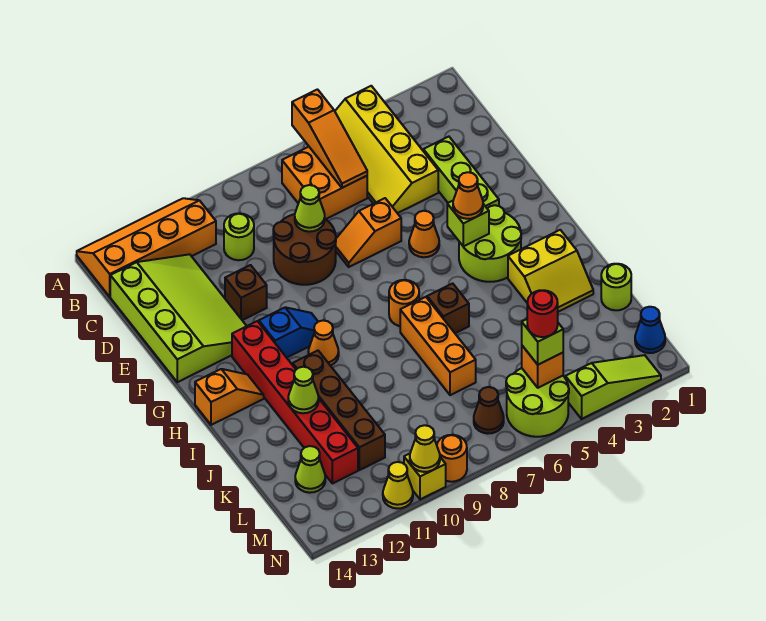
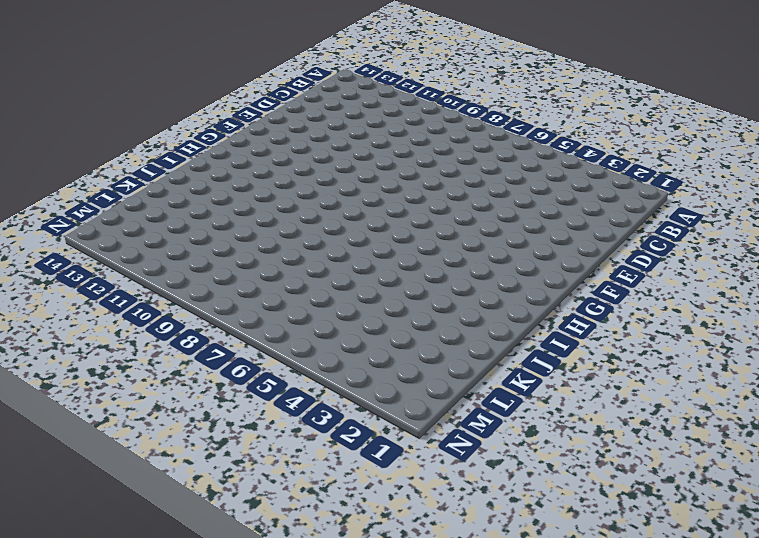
none -> yellow slope A4:D5 level 1 top 4
none -> orange slope A11:B14 level 1 top B
none -> orange brick B6:C7 level 1
none -> lime round brick C10 level 1

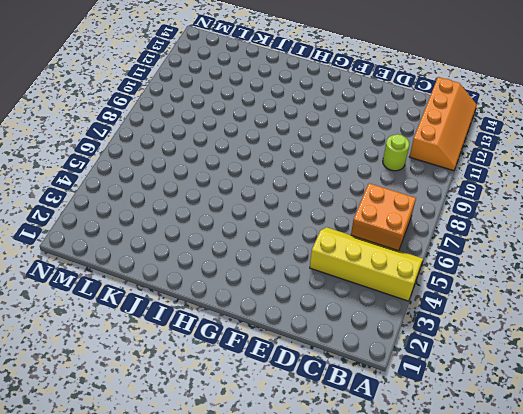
none -> lime slope C12:F14 level 1 top 14
none -> lime brick D3:F3 level 1
none -> brown round brick D8:E9 level 1
none -> orange slope E6:E7 level 1 top 6

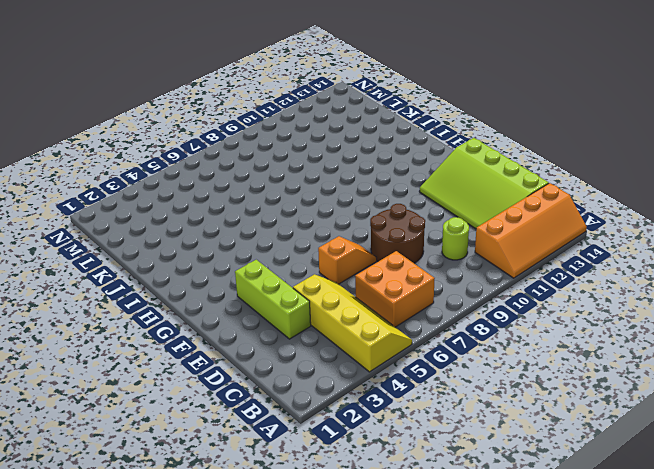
none -> brown brick E11 level 1
none -> orange cone F5 level 1
none -> lime round brick G3:H4 level 1
none -> blue slope G10:G11 level 1 top 11

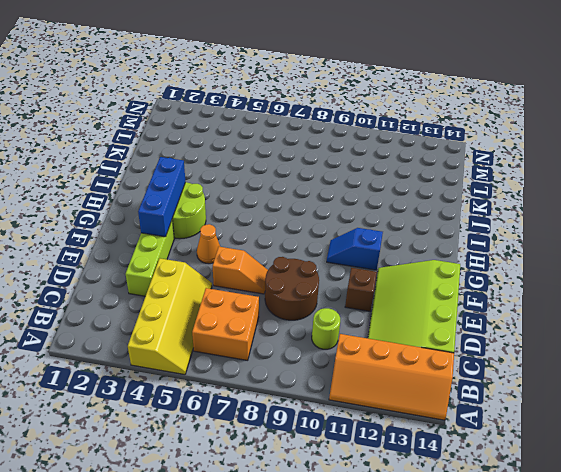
blue brick F3:H3 level 2 -> none
none -> red brick G12:L12 level 1
none -> orange round brick H7 level 1
none -> orange cone H10 level 1
none -> orange slope H13:H14 level 1 top 14

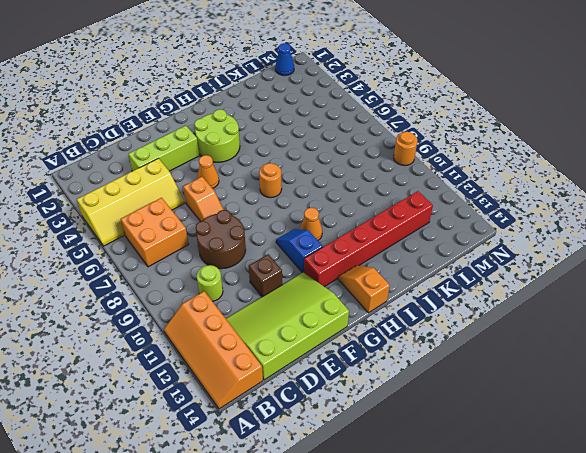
none -> yellow slope I2:J3 level 1 top I
none -> brown brick I6 level 1
none -> orange brick I7:K7 level 1
none -> brown brick I11:L11 level 1

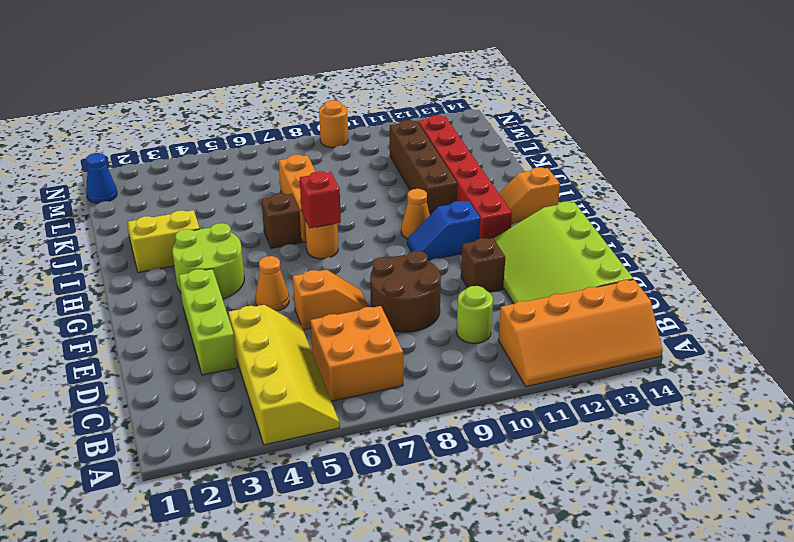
red brick H7 level 2 -> none
none -> lime round brick K1 level 1
none -> lime cone L13 level 1
none -> lime round brick M5:N6 level 1
none -> brown cone M7 level 1

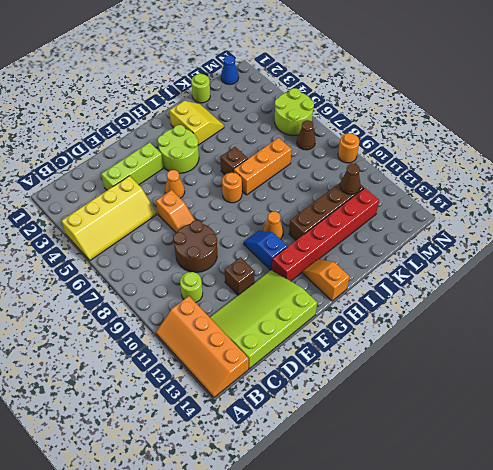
brown cone L11 level 2 -> none
none -> orange brick B6:C7 level 1
none -> lime cone L13 level 1
none -> lime slope N2:N4 level 1 top 4
none -> yellow brick N10 level 1

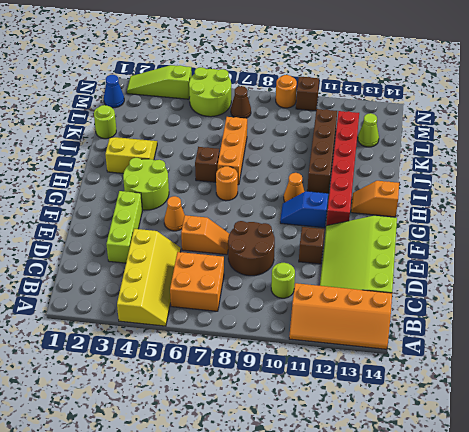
brown brick N10 level 1 -> yellow brick N10 level 1
none -> yellow cone N11 level 1
none -> orange slope A6:C6 level 2 top A
none -> lime cone D8 level 2
none -> lime brick G4 level 2

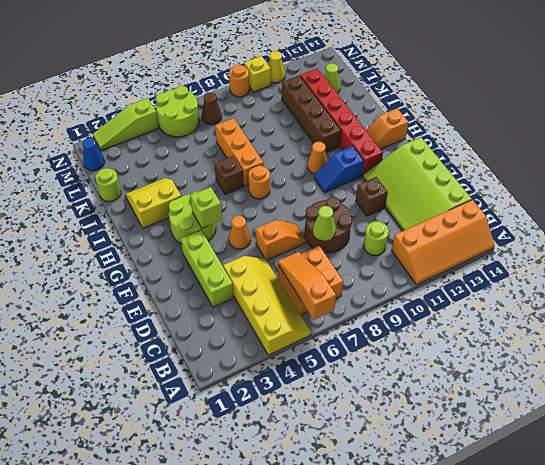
none -> lime cone J12 level 2
none -> orange brick M5 level 2
none -> yellow cone N10 level 2
none -> orange cone G4 level 3

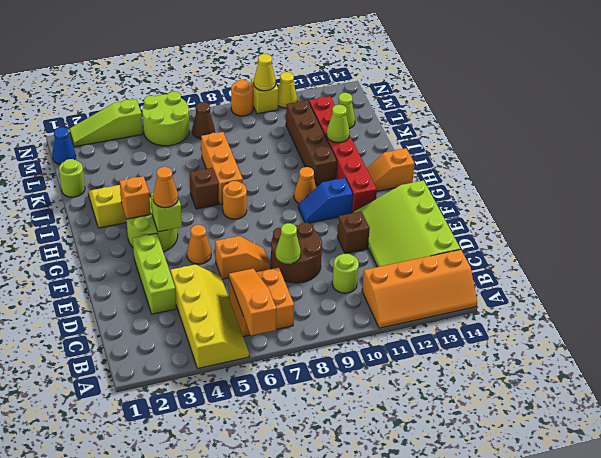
orange brick H3 level 2 -> orange brick M5 level 2
none -> lime brick M5 level 3
none -> red round brick M5 level 4

